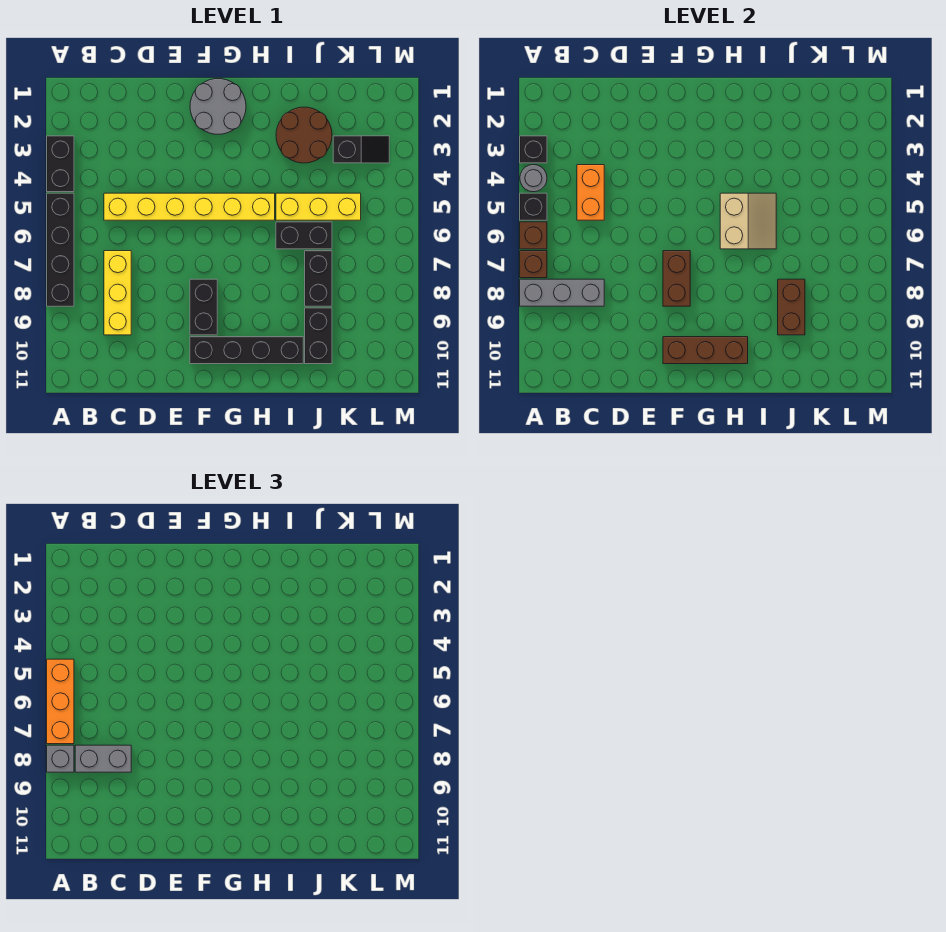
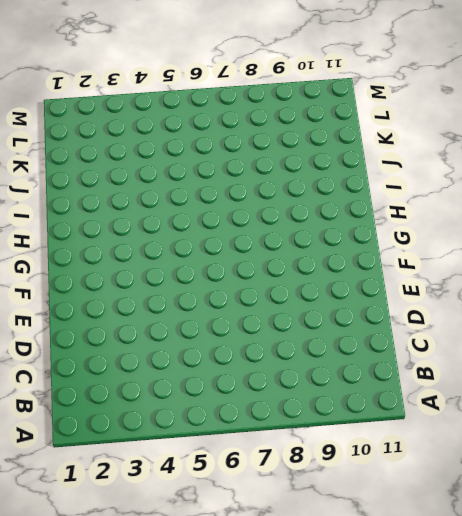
none -> black brick A3:A4 level 1
none -> black brick A5:A8 level 1
none -> yellow brick C5:H5 level 1

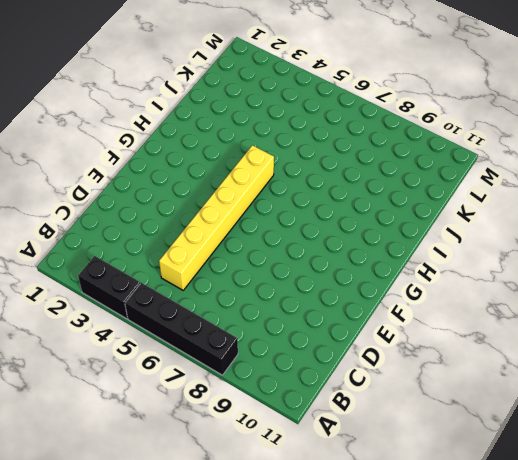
none -> yellow brick C7:C9 level 1
none -> grey round brick F1:G2 level 1
none -> black brick F8:F9 level 1

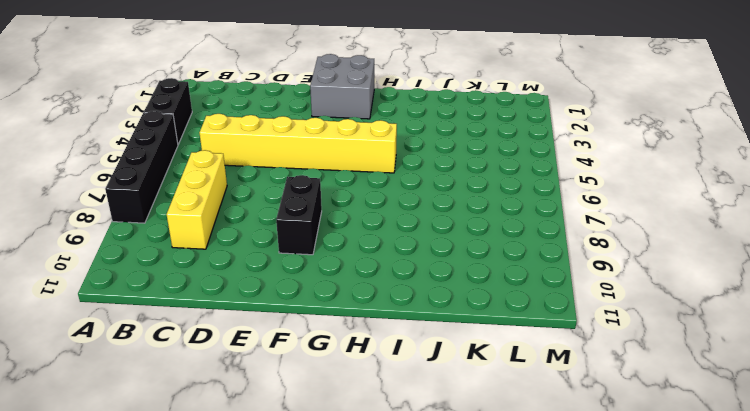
grey brick F1:G2 level 1 -> grey round brick F1:G2 level 1
none -> black brick F10:I10 level 1
none -> brown round brick I2:J3 level 1
none -> yellow brick I5:K5 level 1

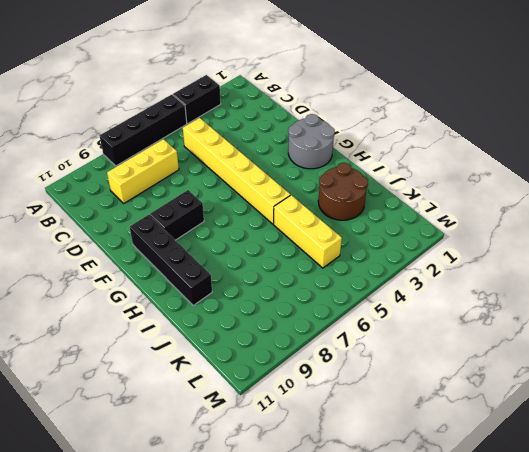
none -> black brick I6:J6 level 1
none -> black brick J7:J8 level 1
none -> black brick J9:J10 level 1

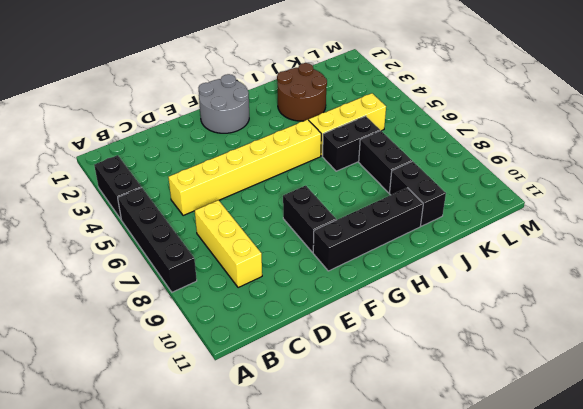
none -> black slope K3:L3 level 1 top K
none -> black brick A3 level 2
none -> grey round brick A4 level 2

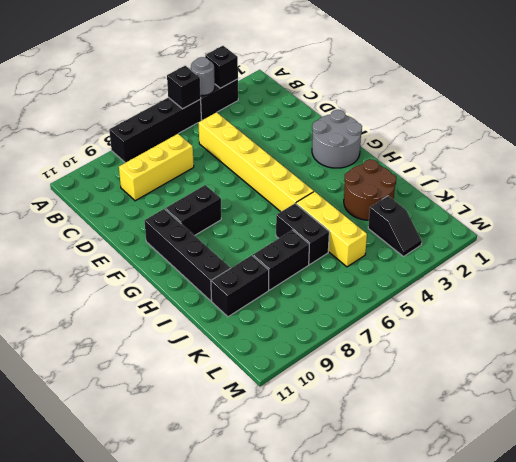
none -> brown brick A6 level 2
none -> brown brick A7 level 2
none -> grey brick A8:C8 level 2

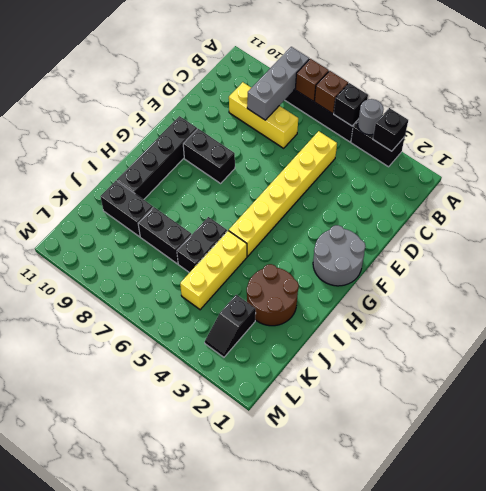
none -> orange brick C4:C5 level 2
none -> brown brick F7:F8 level 2
none -> brown brick F10:H10 level 2

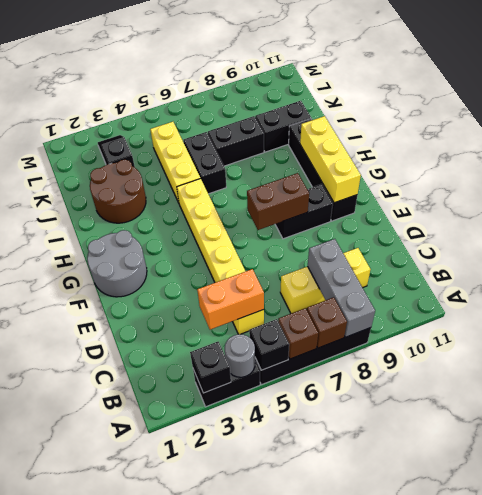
yellow brick F10:H10 level 2 -> brown brick F10:H10 level 2
none -> tan slope H5:I6 level 2 top H
none -> brown brick J8:J9 level 2
none -> orange brick A5:A7 level 3

